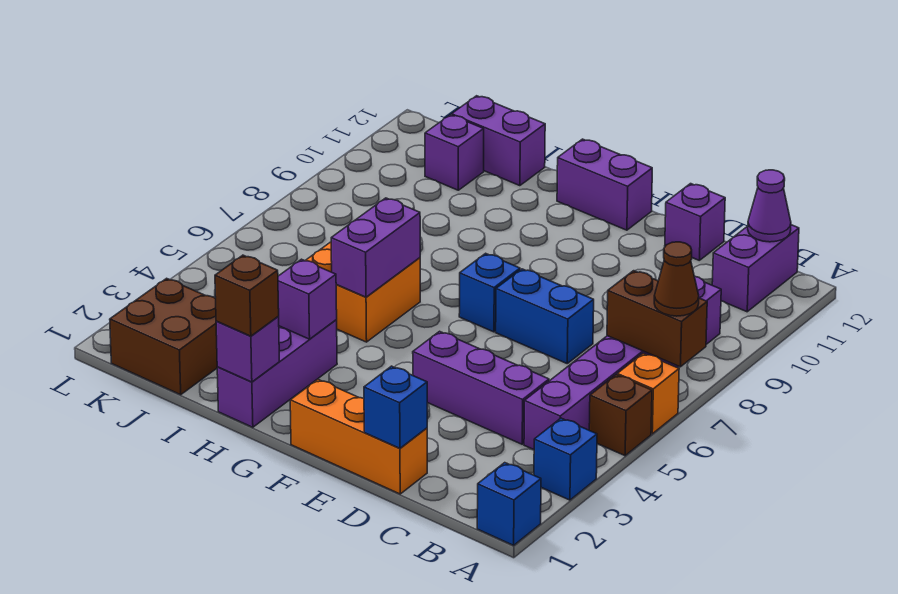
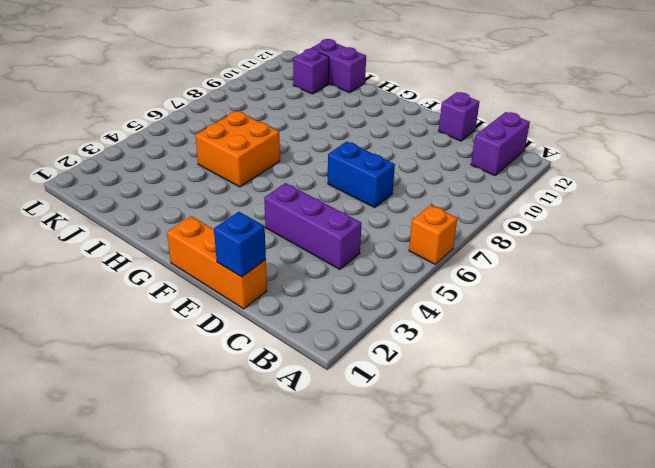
none -> blue brick A1 level 1
none -> blue brick A3 level 1
none -> brown brick A5 level 1

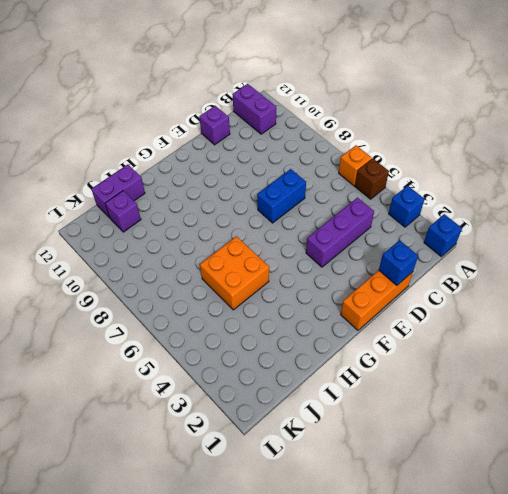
none -> purple brick B4:B9 level 1
none -> blue brick F7 level 1
none -> purple brick F12:G12 level 1

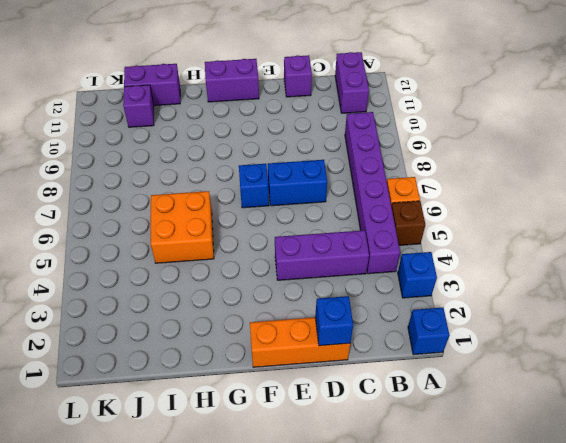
none -> purple brick H1:H3 level 1
none -> brown brick J1:K2 level 1
none -> brown brick A7:B7 level 2

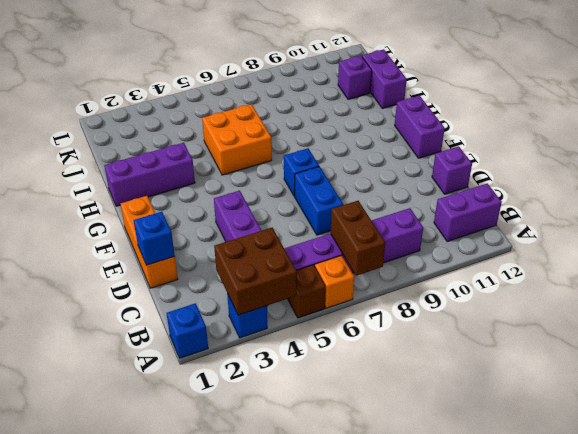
brown brick A3:B4 level 2 -> brown brick J1:K2 level 1
none -> purple cone B12 level 2
none -> purple brick H1 level 2
none -> purple brick H3 level 2

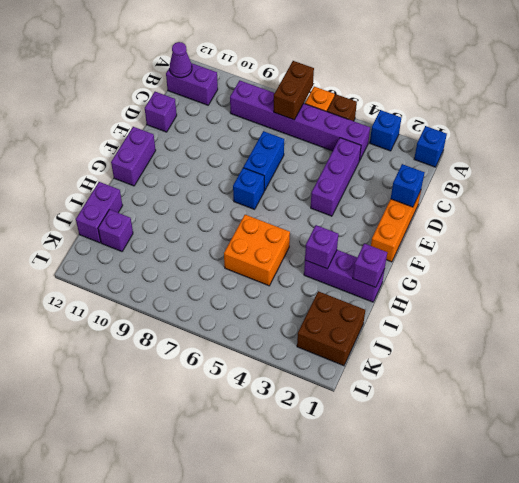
none -> purple brick H5:H6 level 2
none -> brown cone A7 level 3
none -> brown brick H1 level 3

